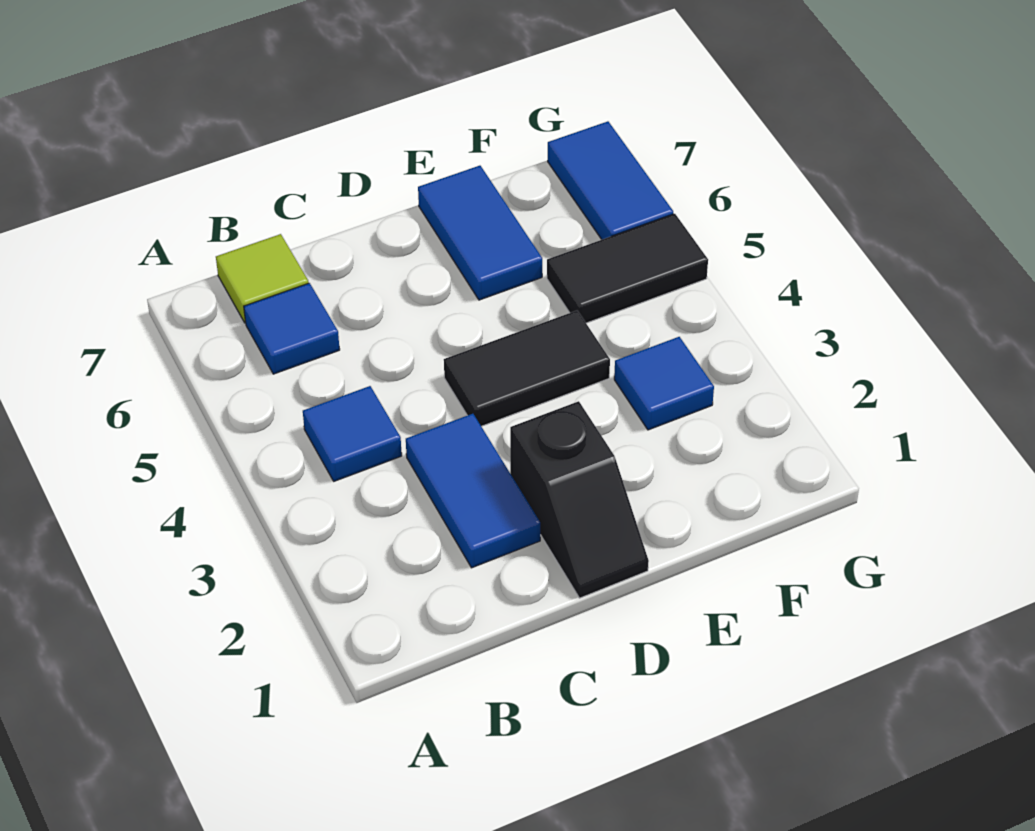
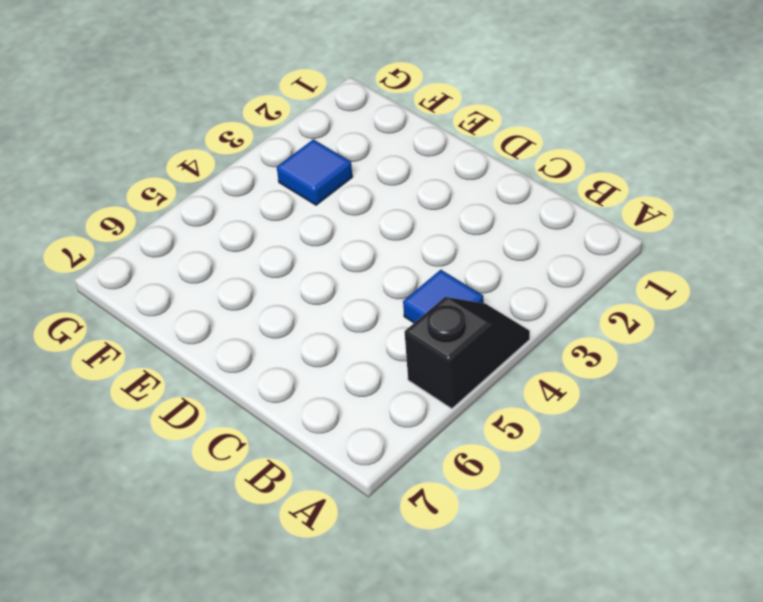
black slope A4:A5 level 1 top 5 -> black slope D1:D2 level 1 top 2
none -> blue tile B6 level 1
none -> lime tile B7 level 1

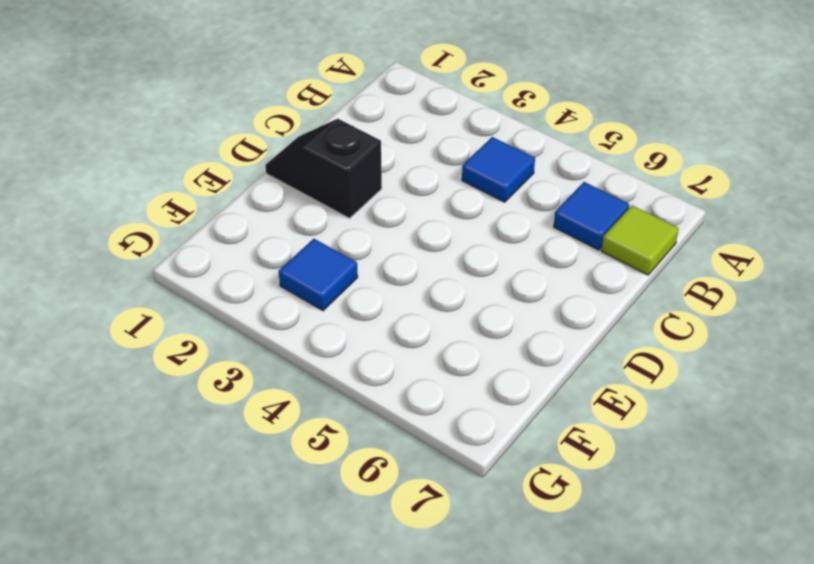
none -> blue tile C2:C3 level 1
none -> black tile D4:E4 level 1

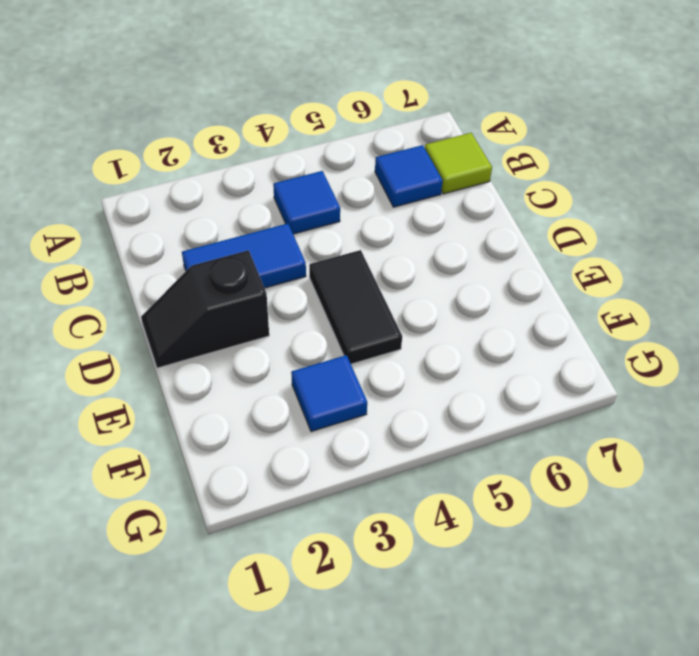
none -> blue tile E6:E7 level 1
none -> black tile F5:G5 level 1

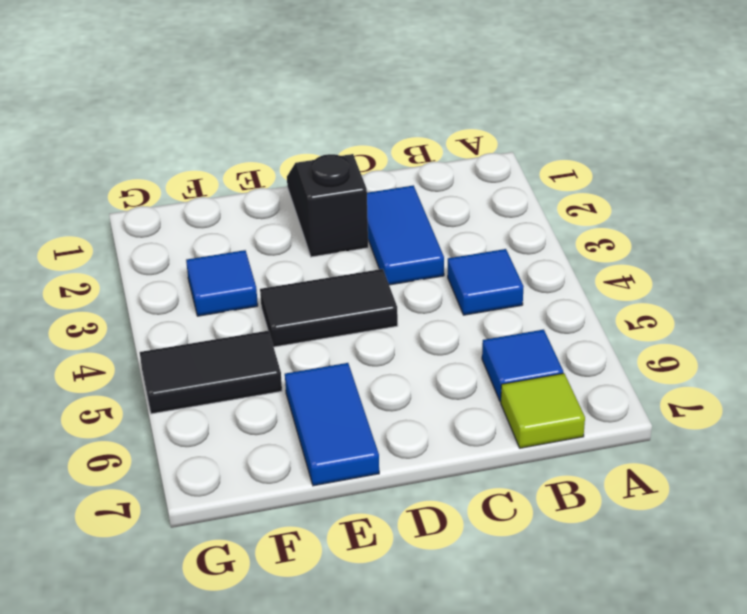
none -> blue tile G6:G7 level 1

